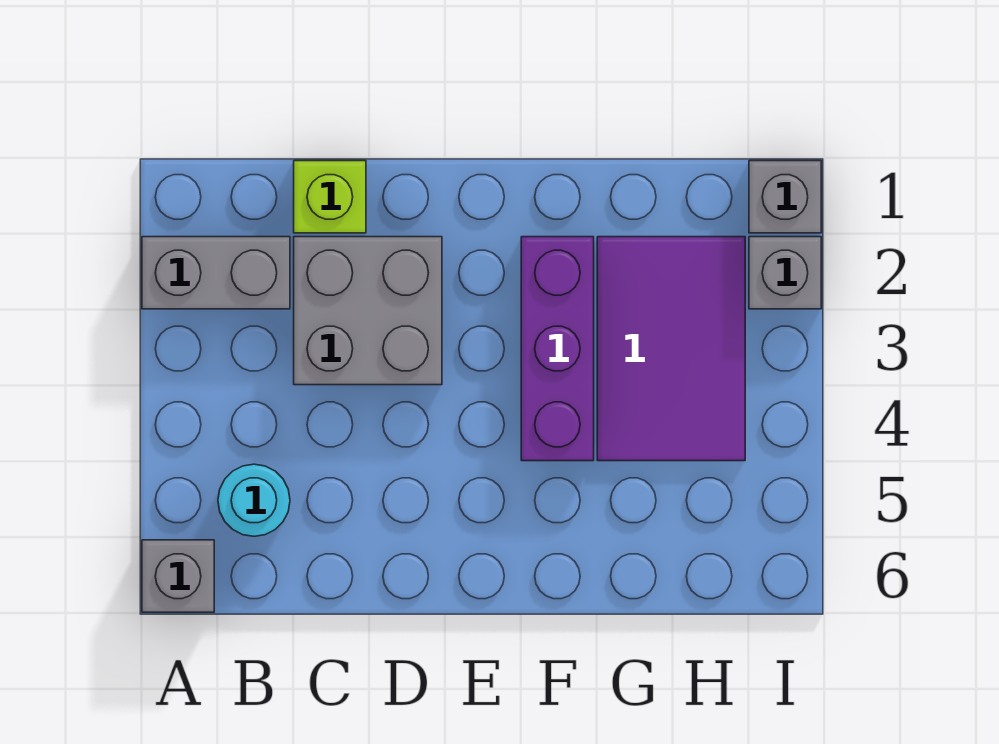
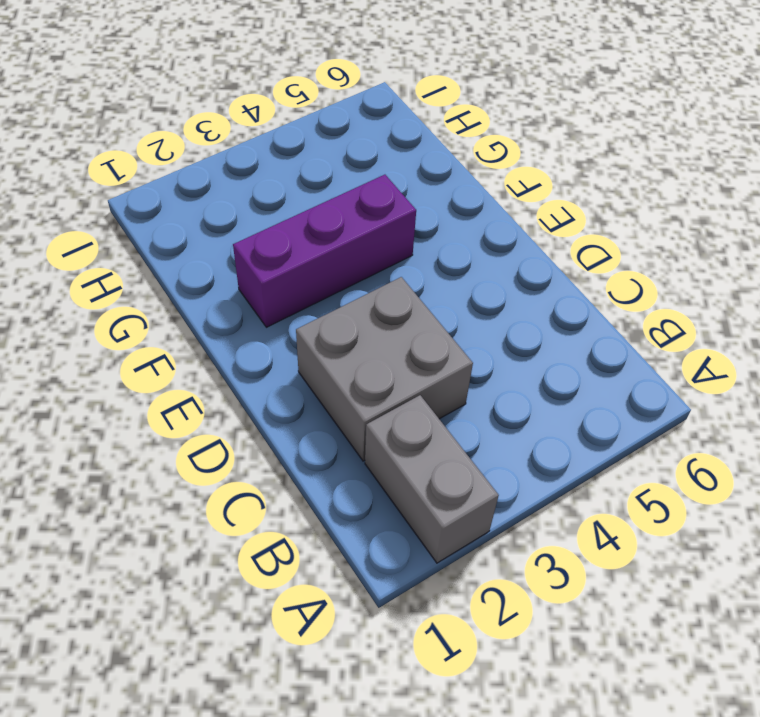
none -> grey brick A6 level 1
none -> cyan round brick B5 level 1

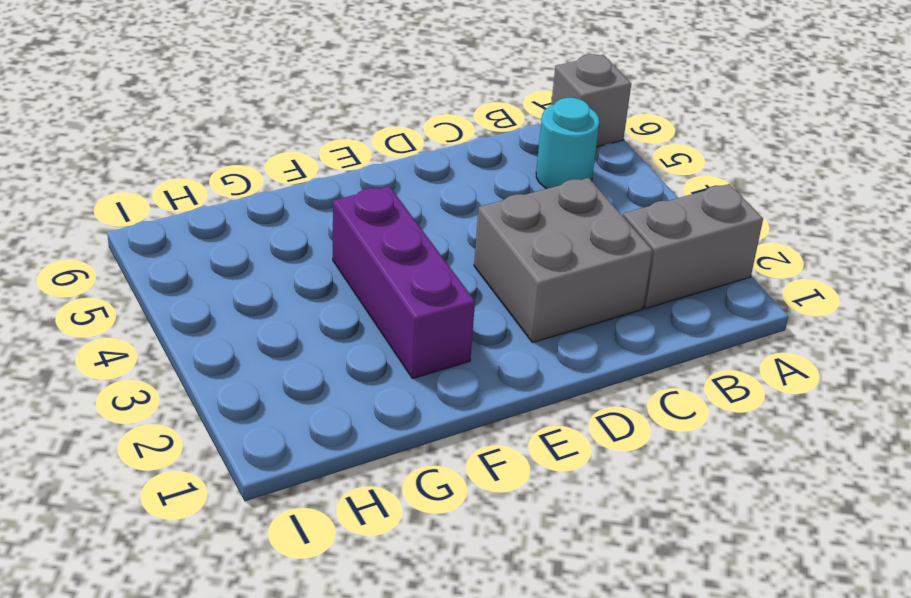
none -> lime brick C1 level 1
none -> purple tile G2:H4 level 1

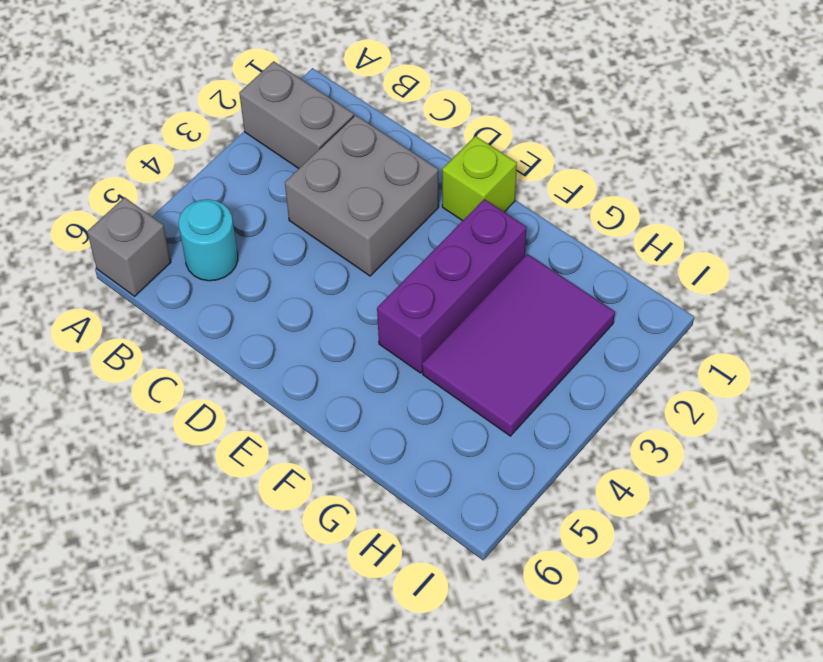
lime brick E1 level 1 -> lime brick C1 level 1
none -> grey brick I1 level 1
none -> grey brick I2 level 1

